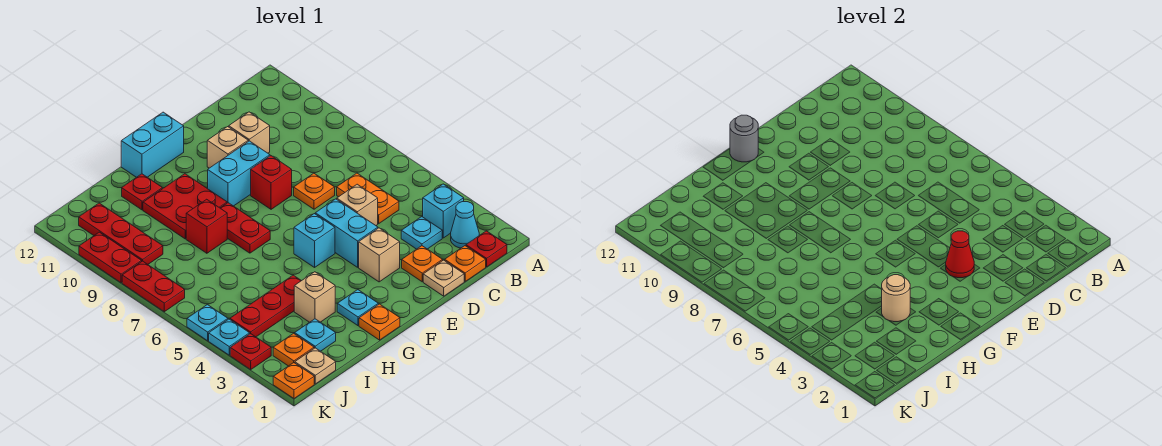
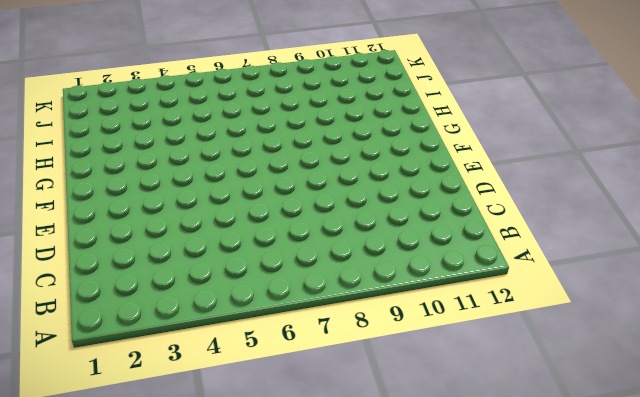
none -> red plate B1 level 1
none -> cyan cone B2 level 1
none -> cyan brick B3 level 1
none -> orange plate C1 level 1

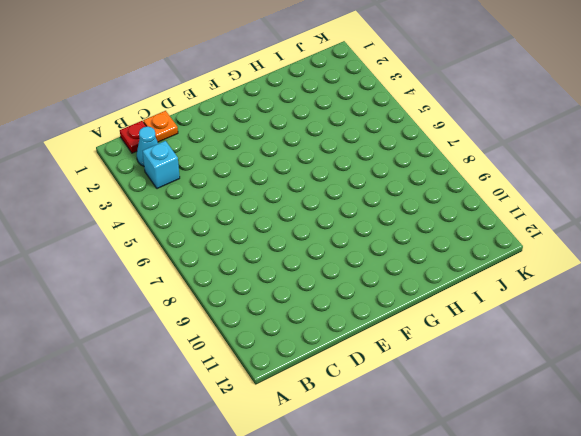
none -> cyan plate C3 level 1
none -> orange plate C5:C6 level 1
none -> tan plate D1 level 1
none -> orange plate D2 level 1

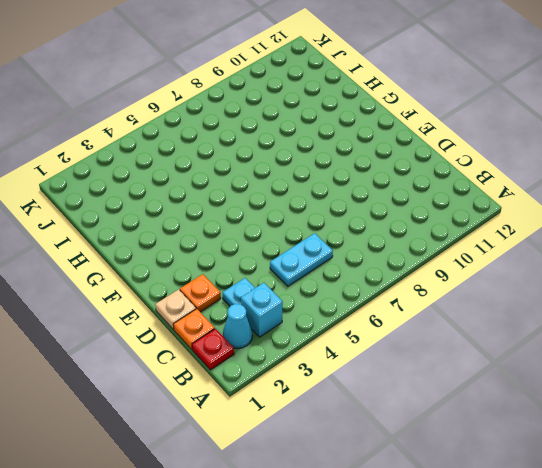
cyan plate C5:C6 level 1 -> orange plate C5:C6 level 1
none -> tan brick D5 level 1
none -> orange plate D7 level 1
none -> tan brick D10 level 1
none -> tan brick E3 level 1

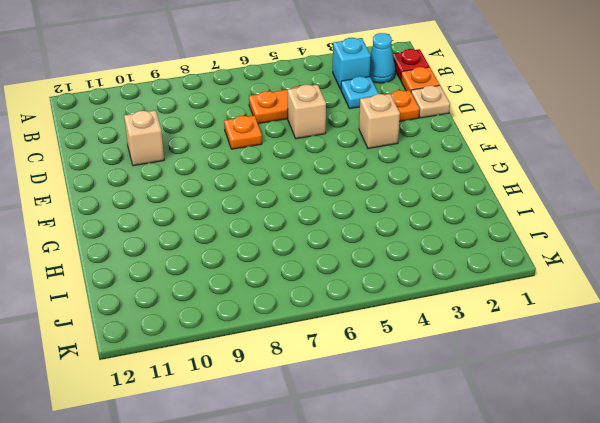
none -> cyan brick E4:E5 level 1
none -> red brick E8 level 1
none -> cyan brick E9:F9 level 1
none -> tan brick E10 level 1

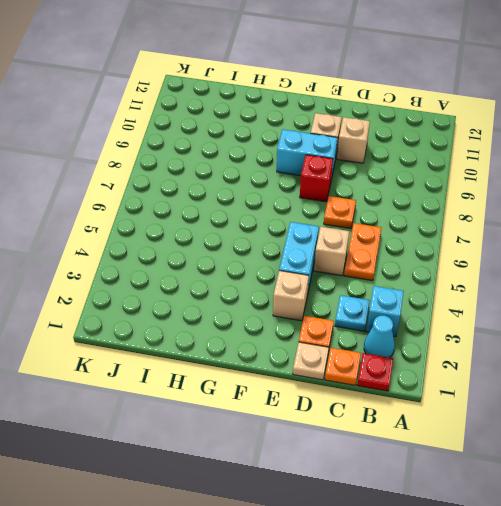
none -> cyan brick F5 level 1
none -> cyan brick F12:G12 level 1
none -> orange plate G1 level 1
none -> cyan plate G2 level 1

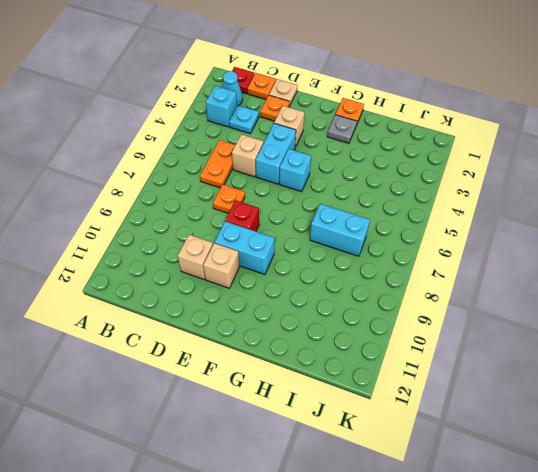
grey plate G2 level 1 -> cyan plate G2 level 1
cyan brick H7:I7 level 1 -> cyan brick F12:G12 level 1
none -> red plate G7:G8 level 1
none -> red plate G9:H10 level 1
none -> tan brick H3 level 1
none -> red plate H4:J4 level 1

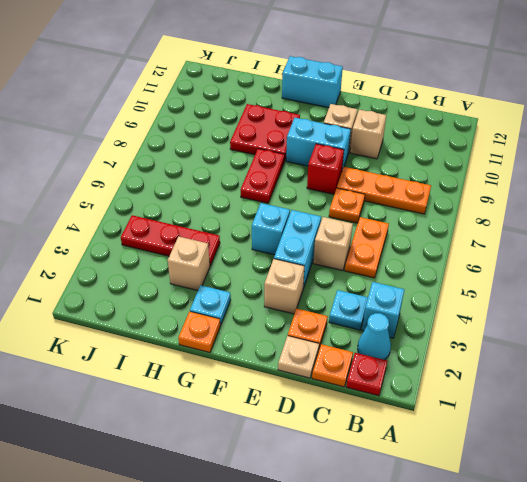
orange plate B8:D8 level 1 -> none
none -> red brick H8 level 1
none -> red plate H11 level 1
none -> cyan plate I2 level 1
none -> tan plate J1 level 1

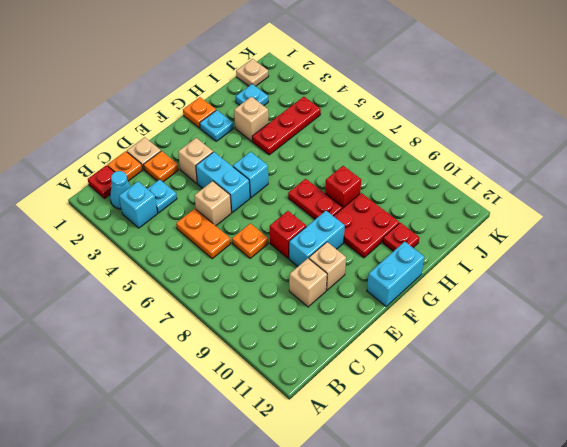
none -> orange plate J2 level 1
none -> red plate J9:J11 level 1
none -> orange plate K1 level 1
none -> red plate K3 level 1

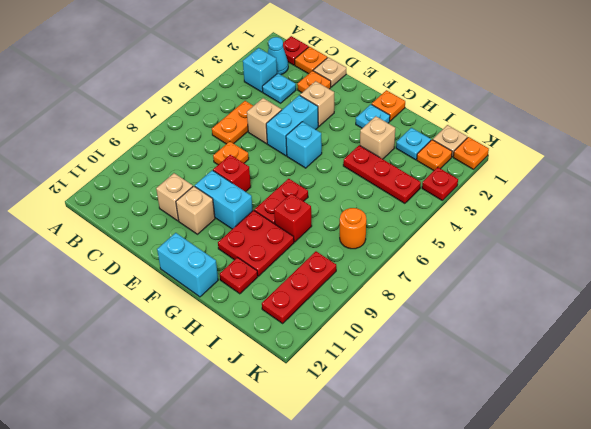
orange round brick J7 level 1 -> none
none -> cyan plate K4 level 1
none -> cyan plate K5 level 1
none -> red plate K7:K8 level 1
none -> red plate K9:K10 level 1

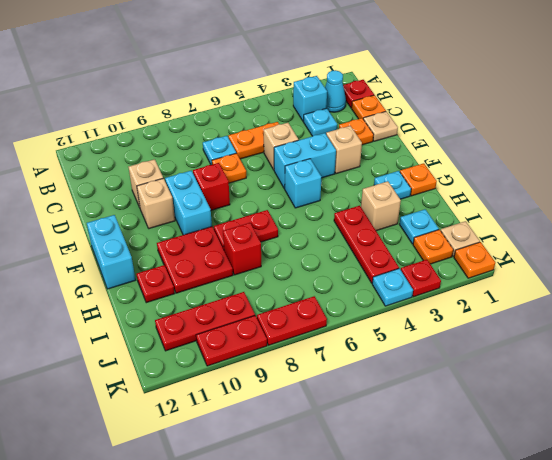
cyan plate C7 level 1 -> cyan plate K5 level 1
none -> red cone E3 level 2
none -> grey round brick F12 level 2
none -> tan round brick H3 level 2

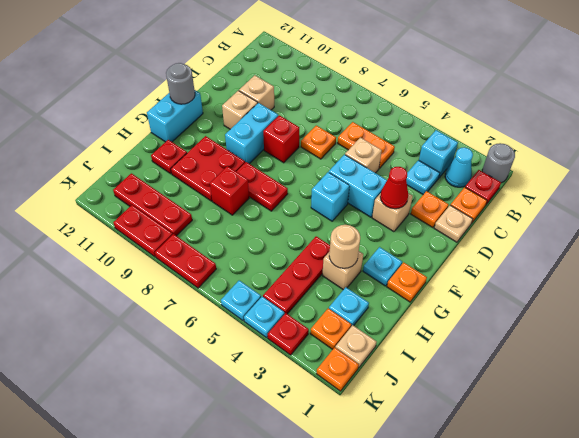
grey round brick A1 level 1 -> none

